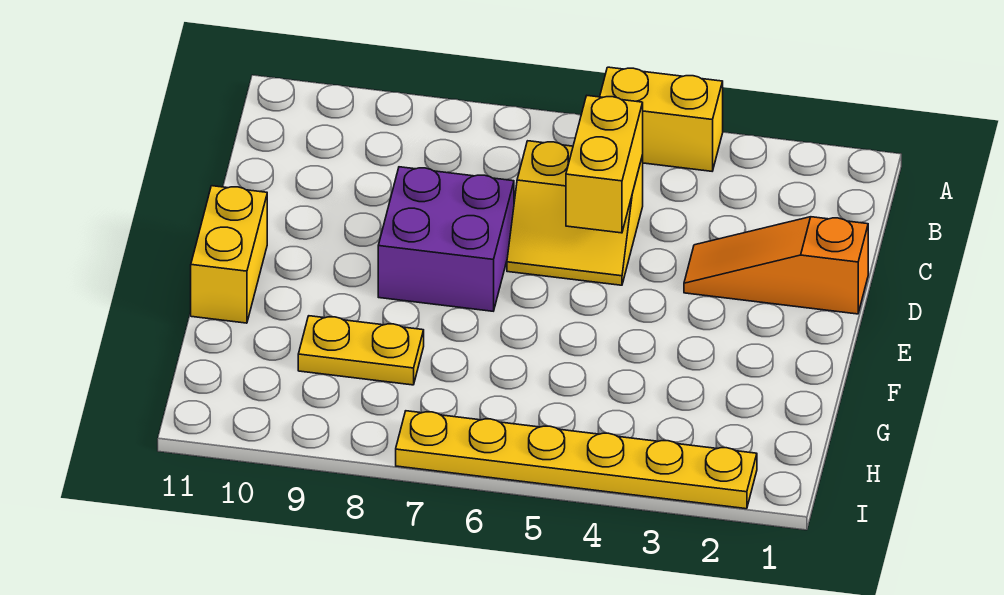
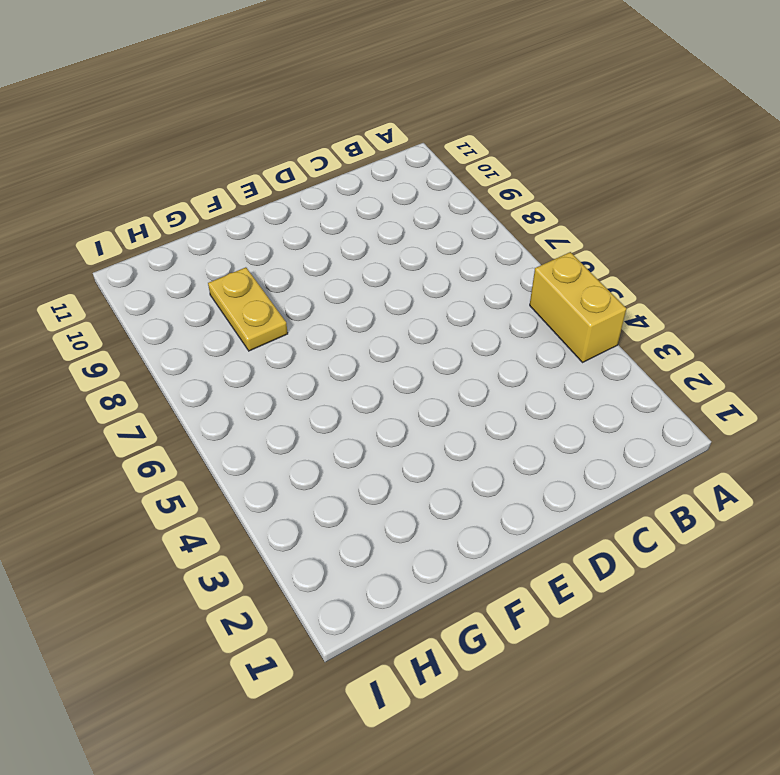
none -> yellow slope C5:D6 level 1 top C
none -> orange slope D1:D3 level 1 top 1

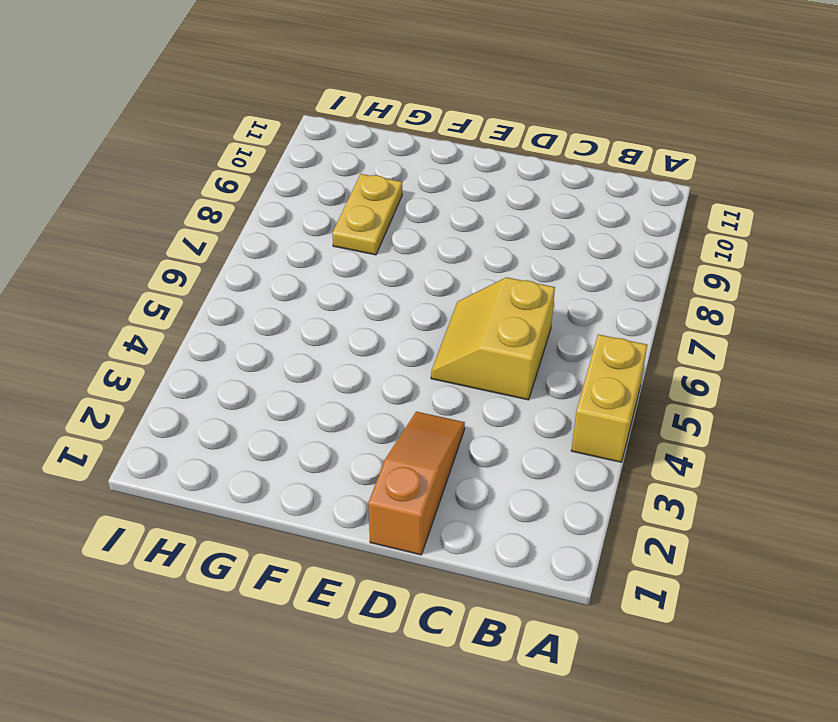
none -> purple brick D7:E8 level 1
none -> yellow brick E11:F11 level 1

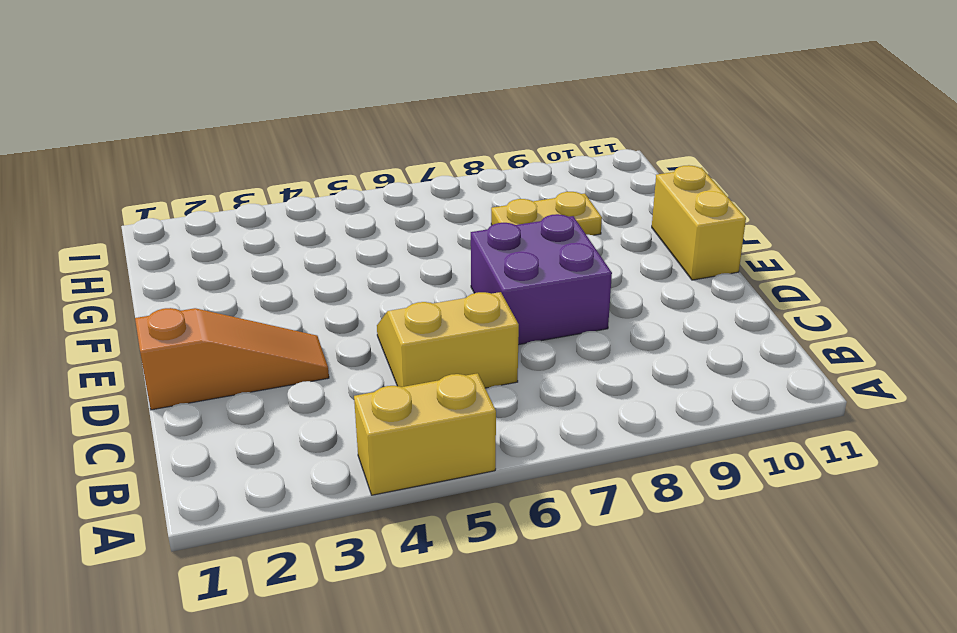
none -> yellow plate I2:I7 level 1
none -> yellow brick C5:D5 level 2

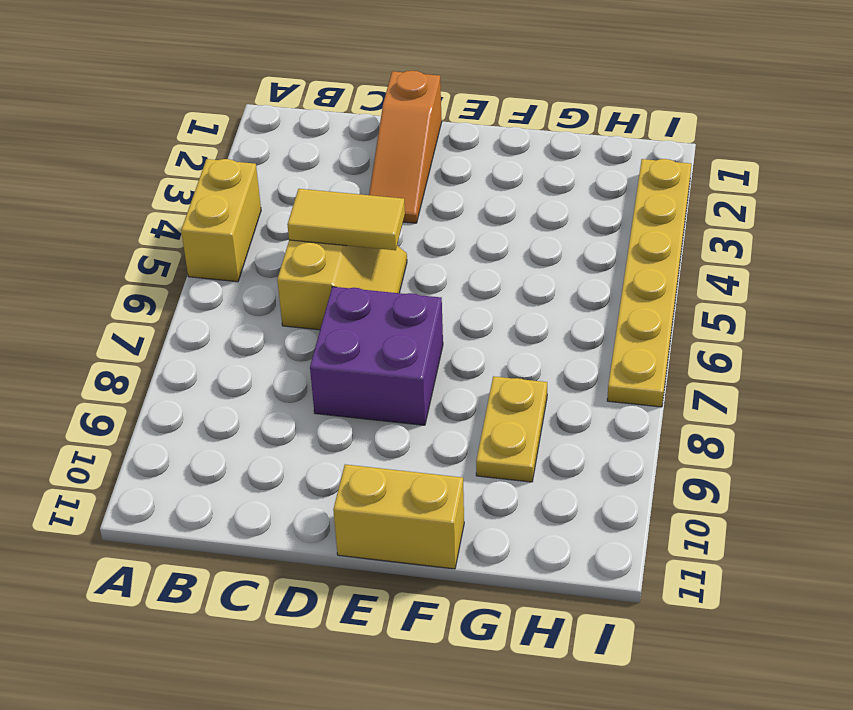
yellow tile C5:D5 level 2 -> yellow brick C5:D5 level 2

